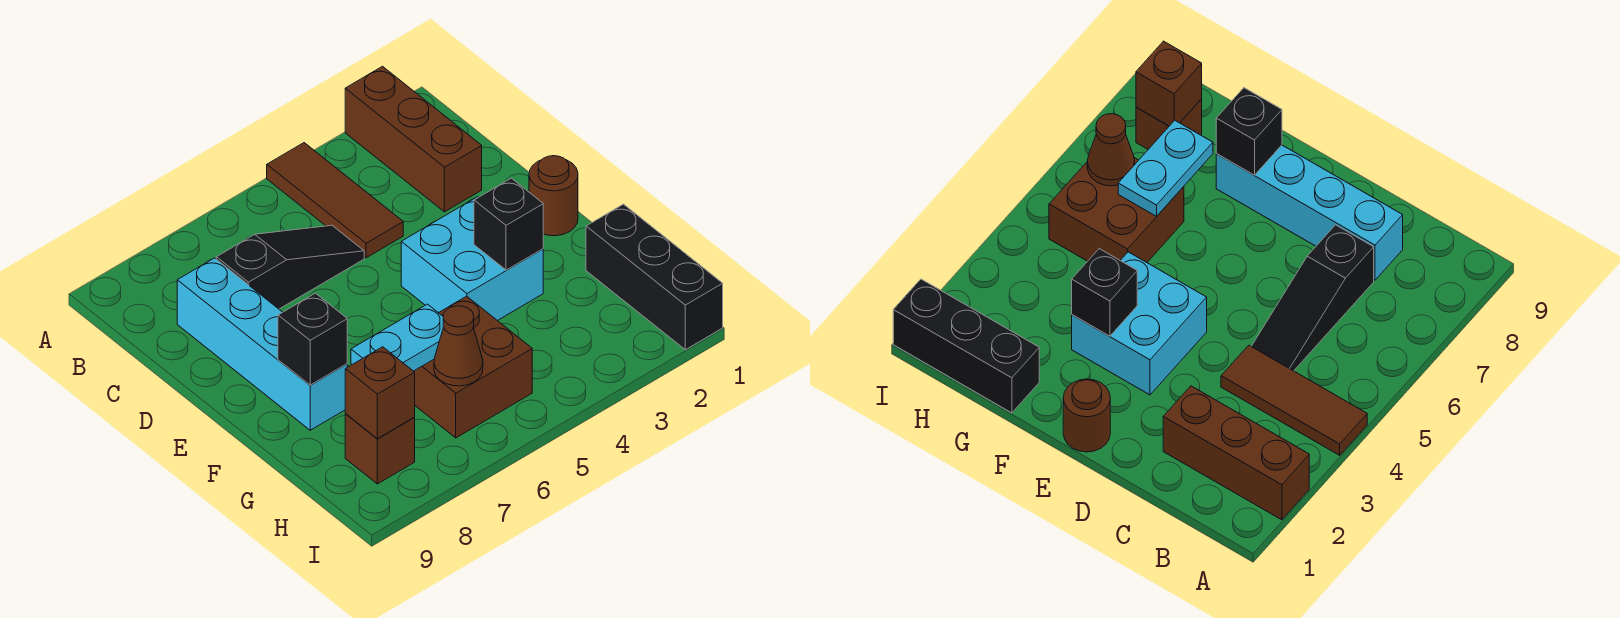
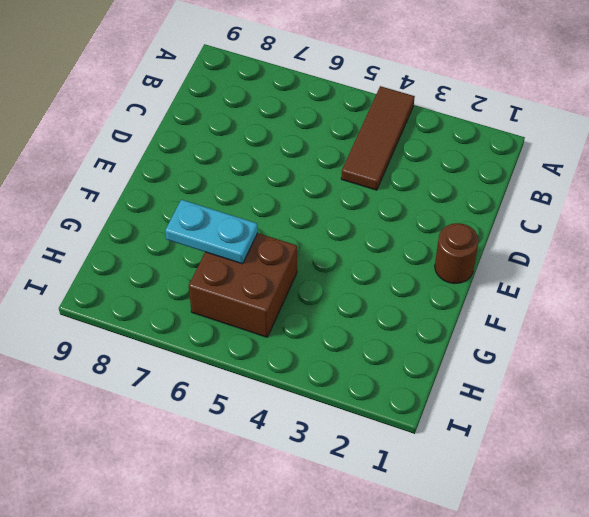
none -> brown brick A2:C2 level 1
none -> black slope C5:C7 level 1 top 7
none -> cyan brick C8:F8 level 1

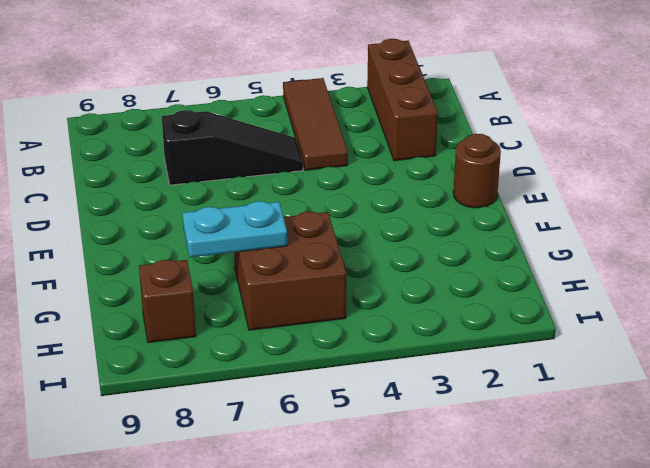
none -> cyan brick C8:F8 level 1
none -> cyan brick E3:F4 level 1
none -> black brick G1:I1 level 1

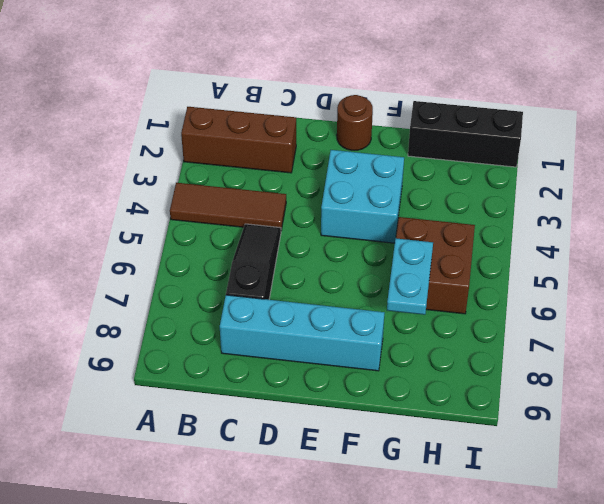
none -> brown brick H8 level 1
none -> black brick F3 level 2
none -> black brick F8 level 2

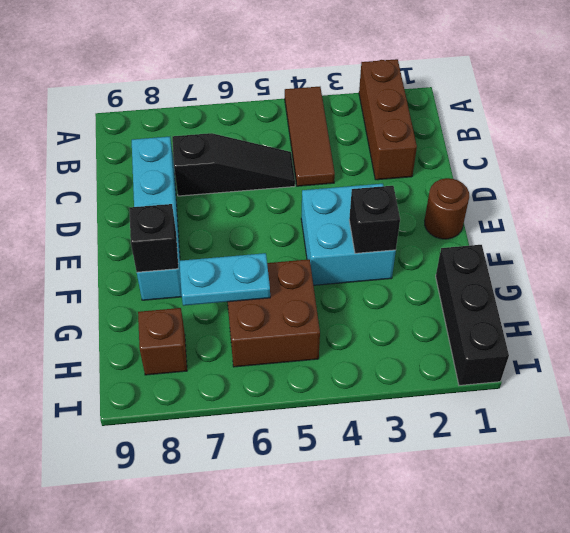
none -> brown cone H6 level 2
none -> brown brick H8 level 2

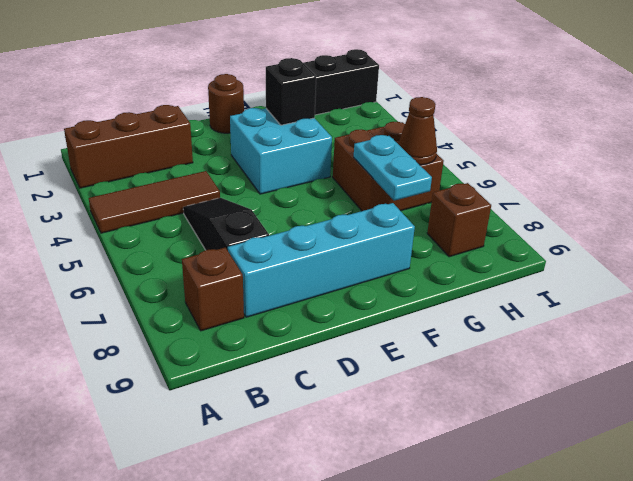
brown brick B8 level 1 -> brown brick H8 level 2
none -> black brick F8 level 2

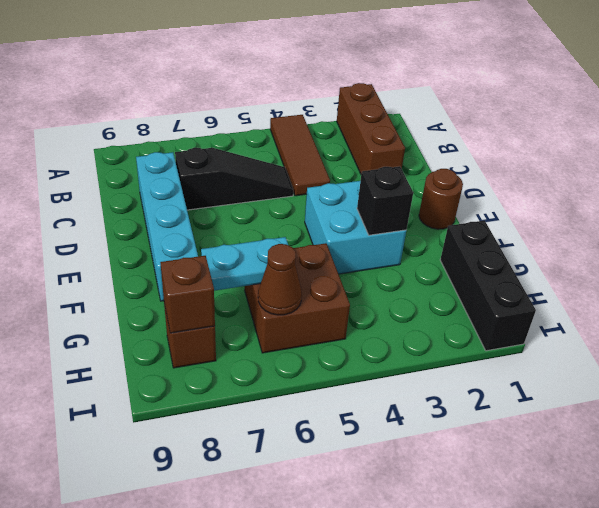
none -> black brick F8 level 2

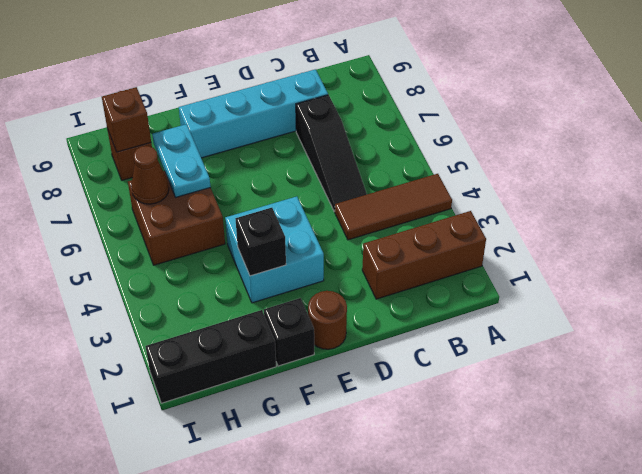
black brick F1 level 1 -> black brick F8 level 2

